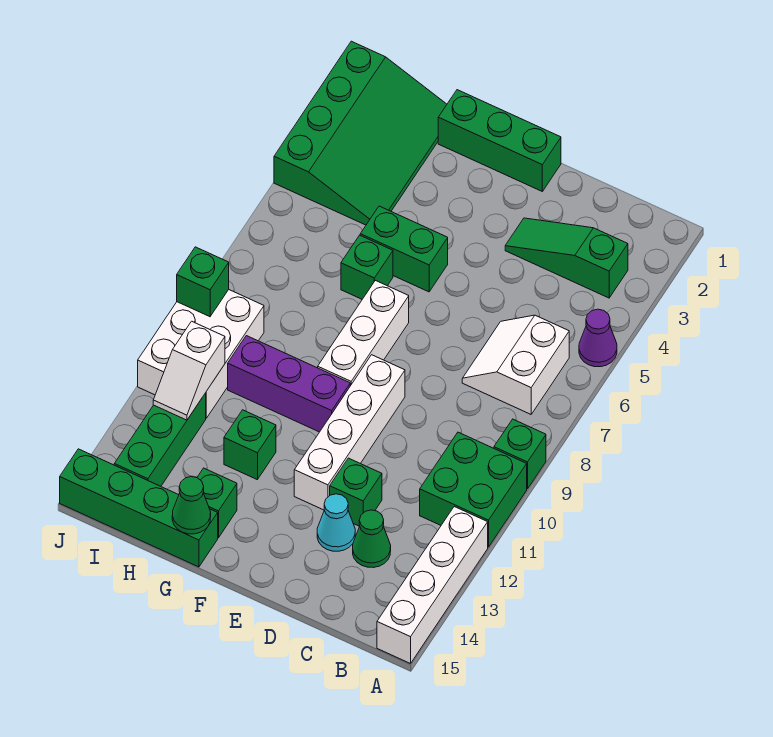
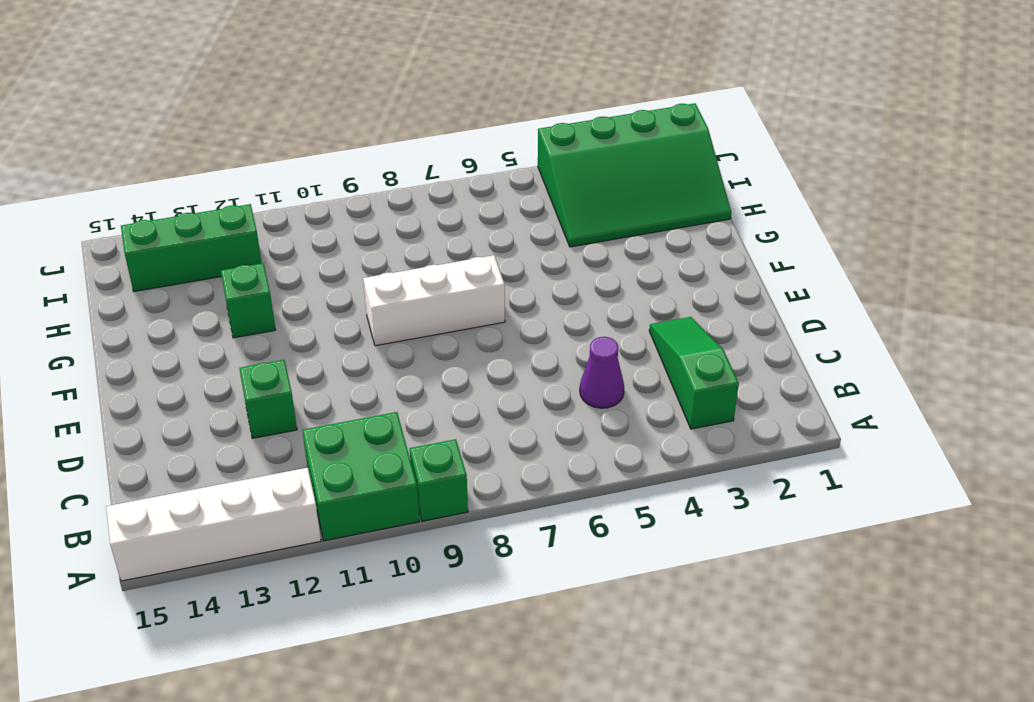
purple cone C5 level 1 -> purple cone A5 level 1
none -> white slope B6:C7 level 1 top B
none -> green cone C13 level 1
none -> cyan cone D13 level 1

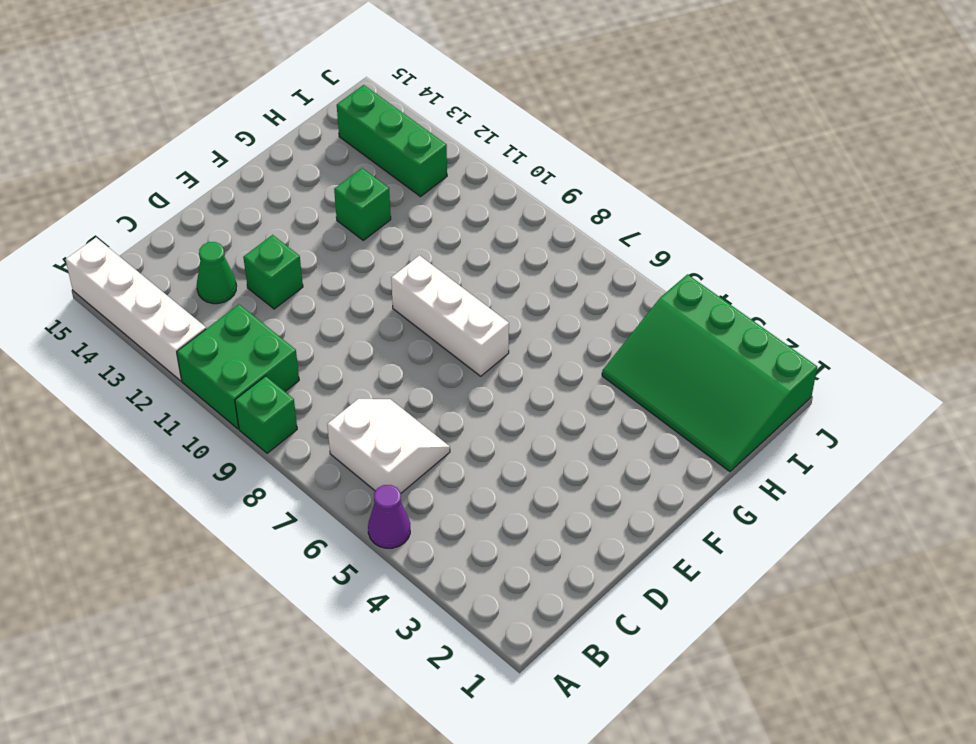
none -> green slope B3:D3 level 1 top B
none -> cyan cone D13 level 1
none -> green brick E1:G1 level 1

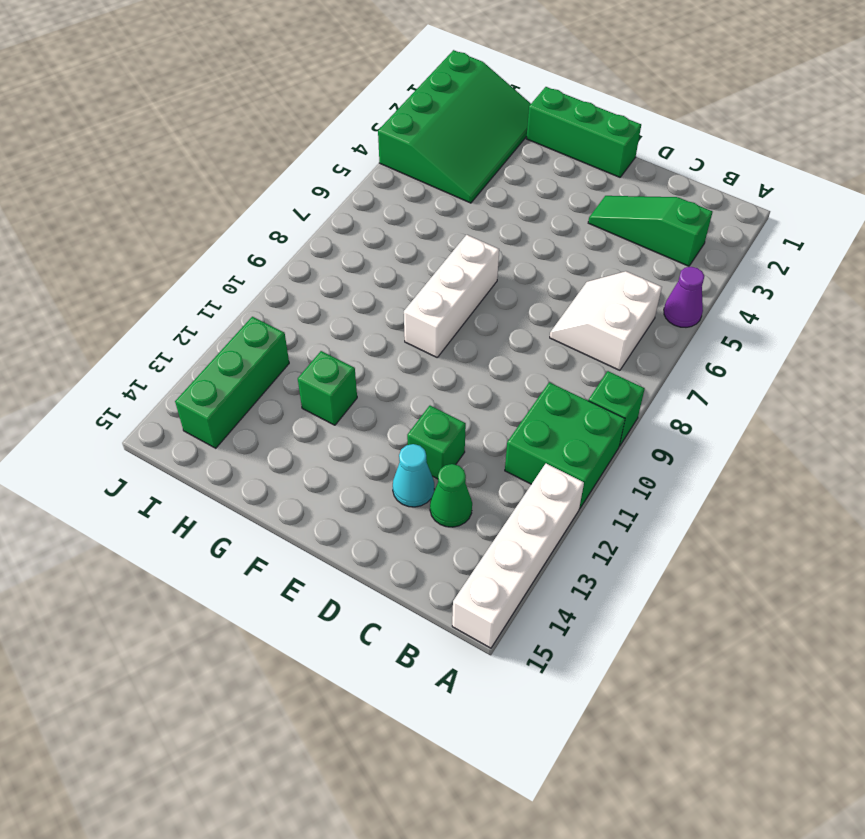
none -> white brick E9:E12 level 1
none -> green brick F5:G5 level 1
none -> purple brick F10:H10 level 1

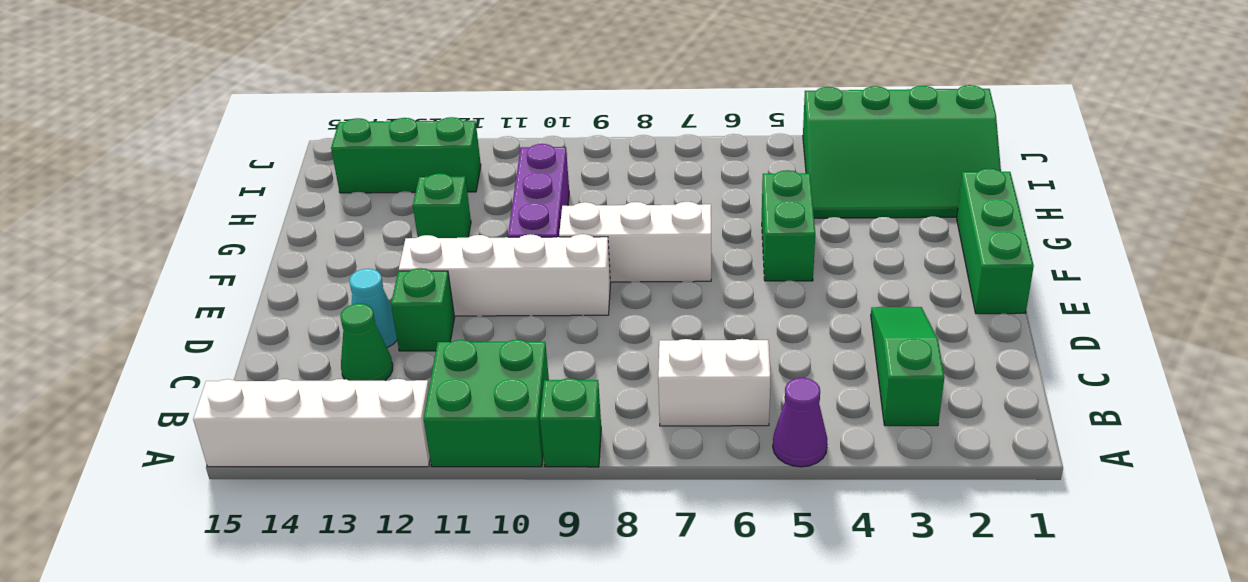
none -> green brick G6 level 1
none -> green brick G14 level 1
none -> green brick G15:J15 level 1

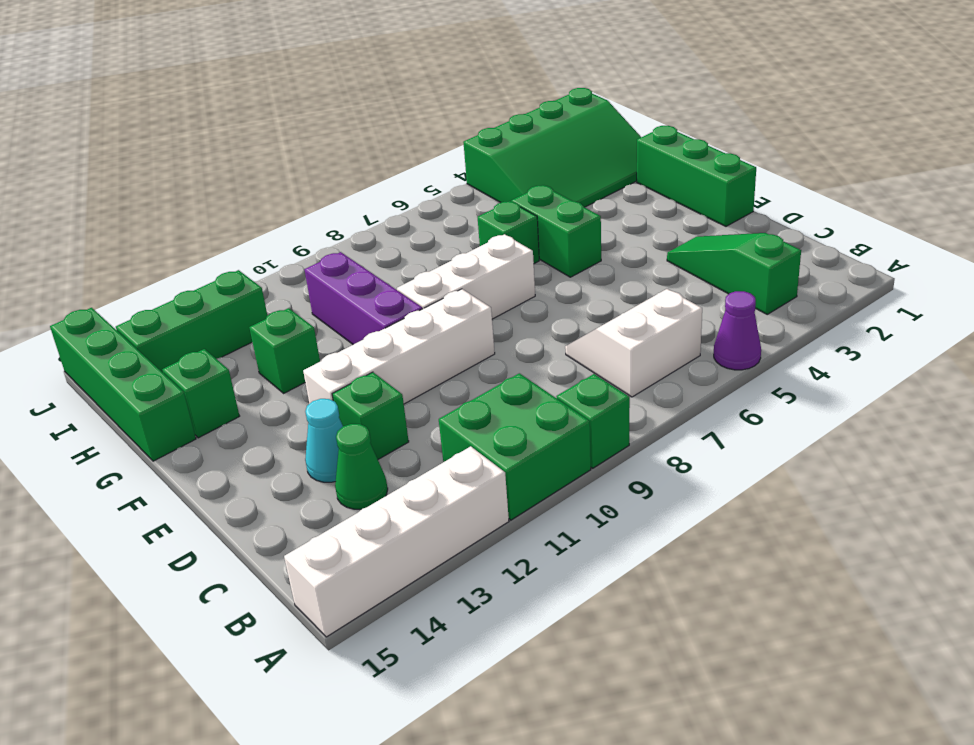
none -> white brick I9:J11 level 1
none -> green cone G15 level 2
none -> white slope I11:I12 level 2 top 11

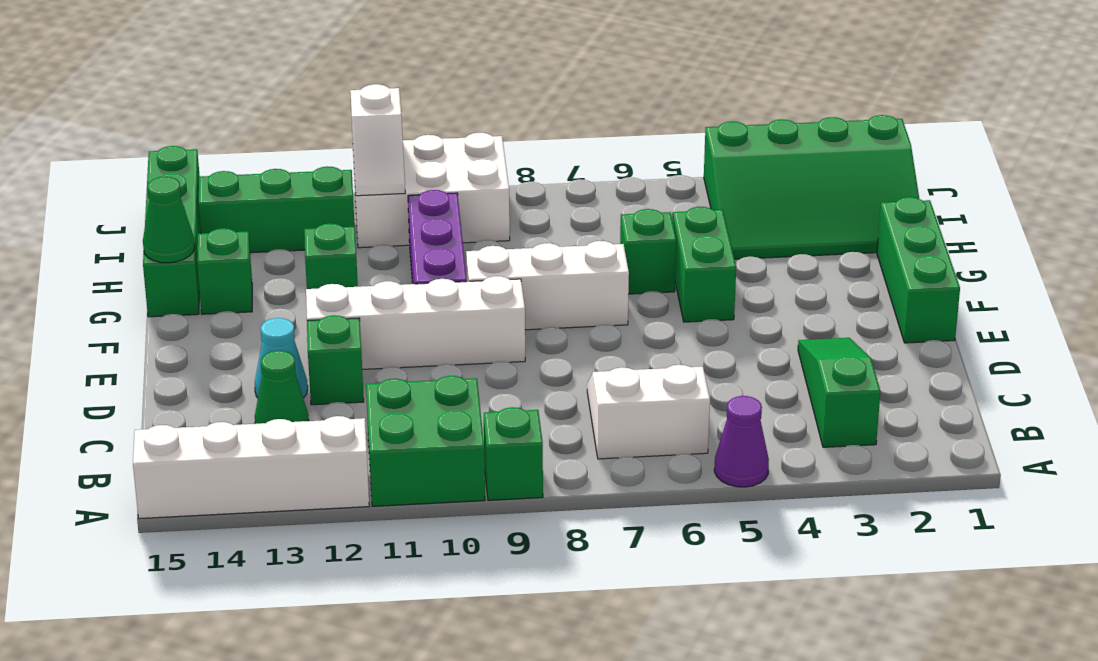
white slope I11:J11 level 2 top J -> white slope I11:I12 level 2 top 11
none -> green brick J9 level 2

